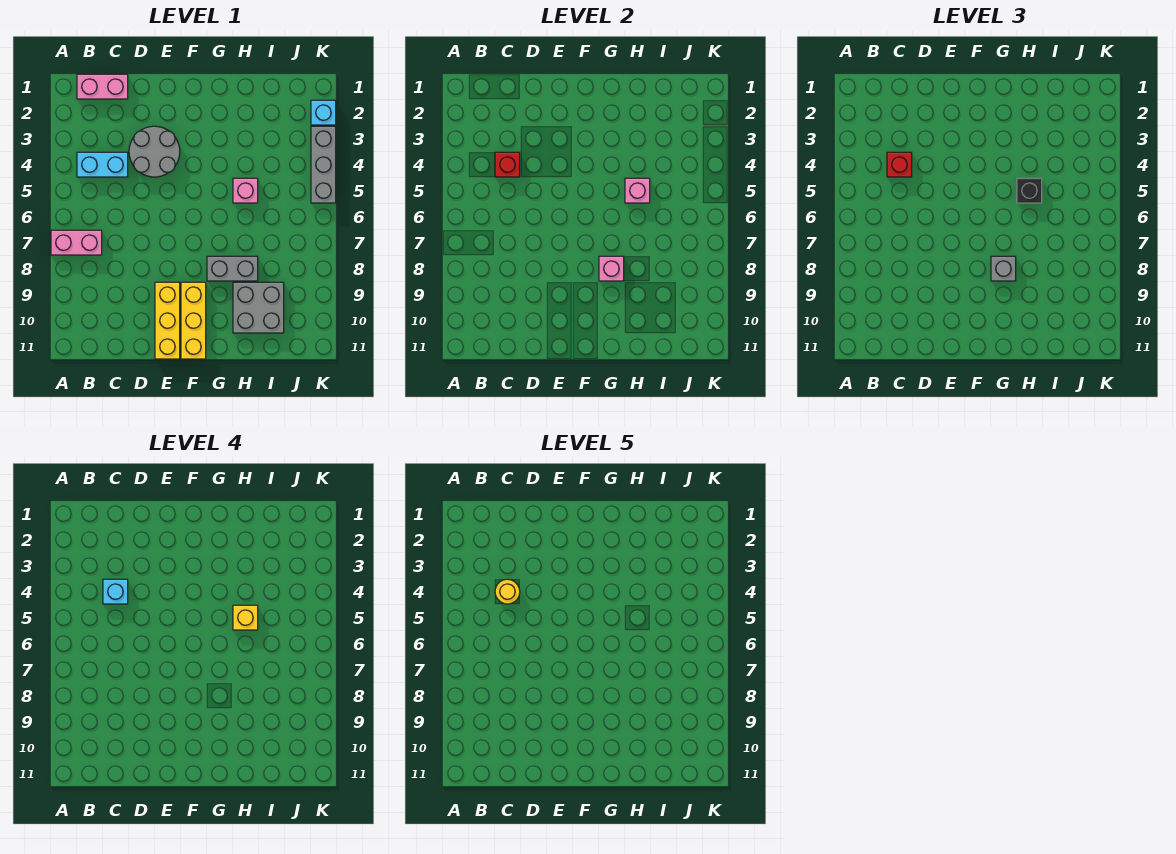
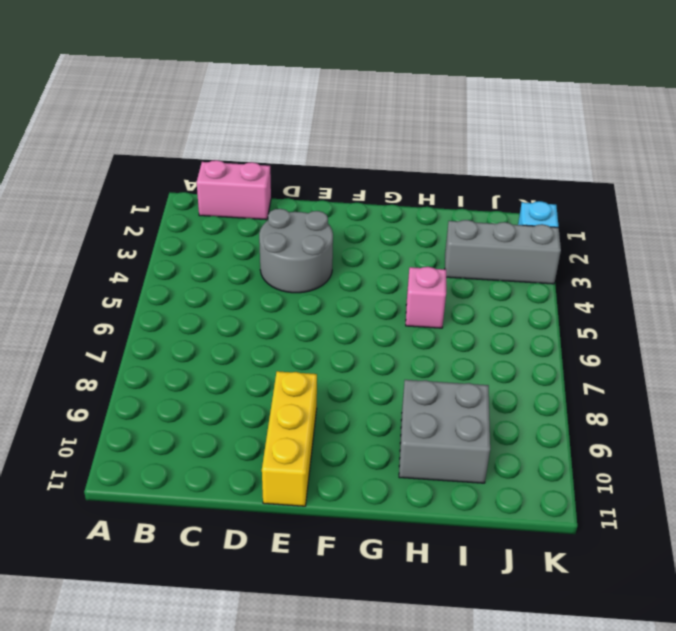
grey brick I3:K3 level 1 -> grey brick K3:K5 level 1
none -> pink brick A7:B7 level 1
none -> cyan brick B4:C4 level 1
none -> yellow brick F9:F11 level 1

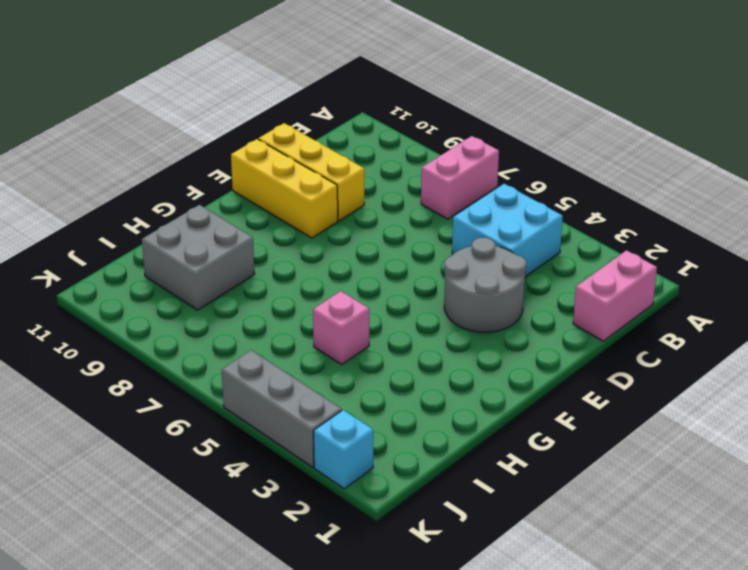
cyan brick B4:C5 level 1 -> cyan brick B4:C4 level 1
yellow brick D9:D11 level 1 -> yellow brick F9:F11 level 1
none -> grey brick G8:H8 level 1
none -> red brick C4 level 2
none -> pink brick G8 level 2

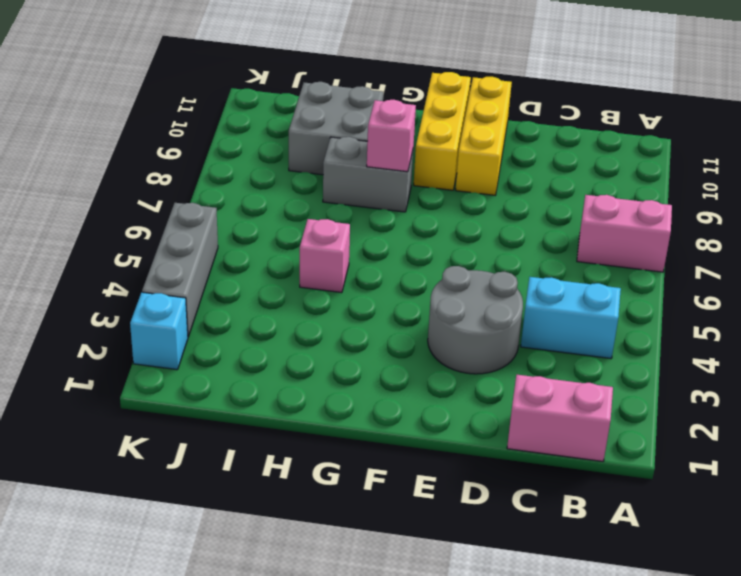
none -> red brick C4 level 2
none -> pink brick H5 level 2
none -> red brick C4 level 3

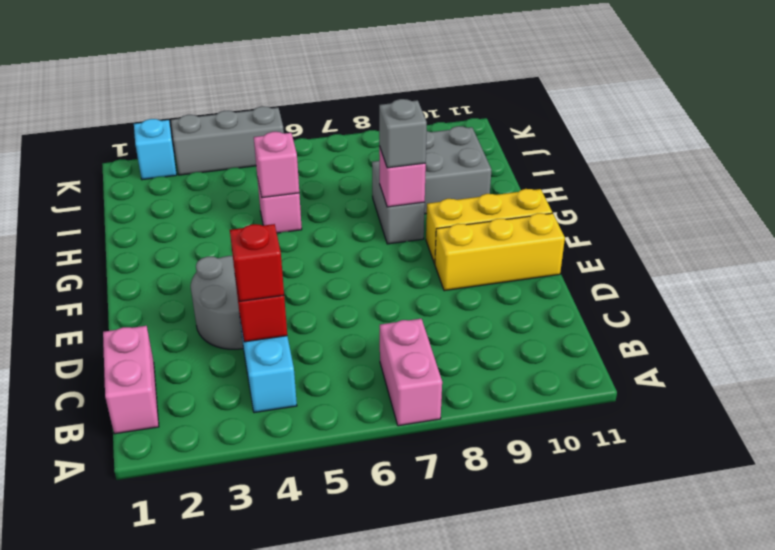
none -> black brick H5 level 3
none -> cyan brick C4 level 4
none -> yellow brick H5 level 4

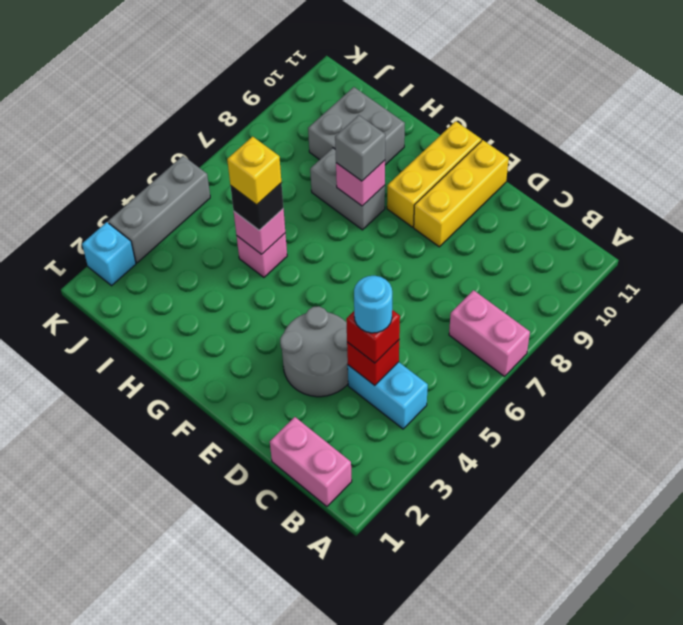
cyan round brick C4 level 4 -> cyan brick C4 level 4
none -> yellow round brick C4 level 5

